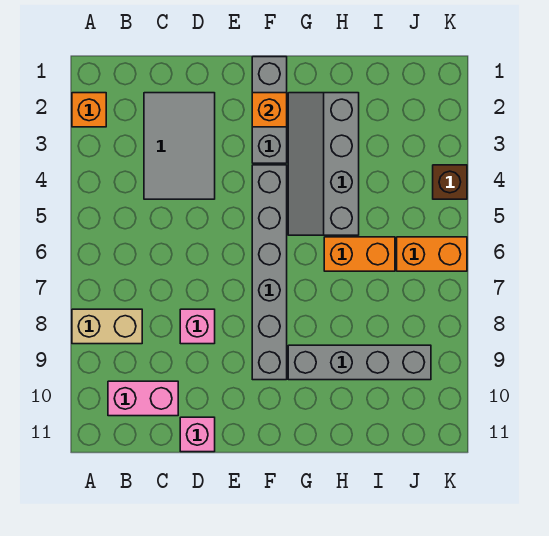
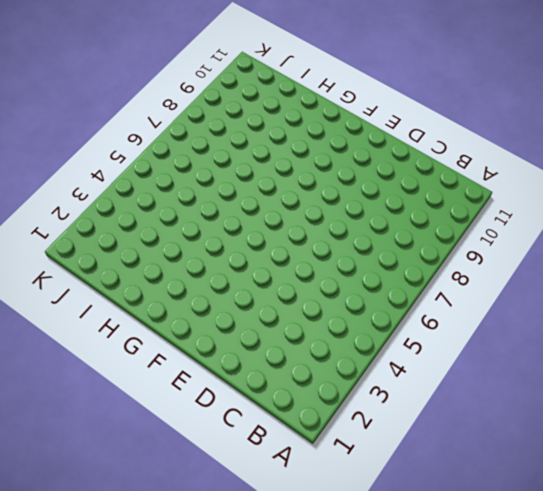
none -> orange brick A2 level 1
none -> tan brick A8:B8 level 1
none -> pink brick B10:C10 level 1

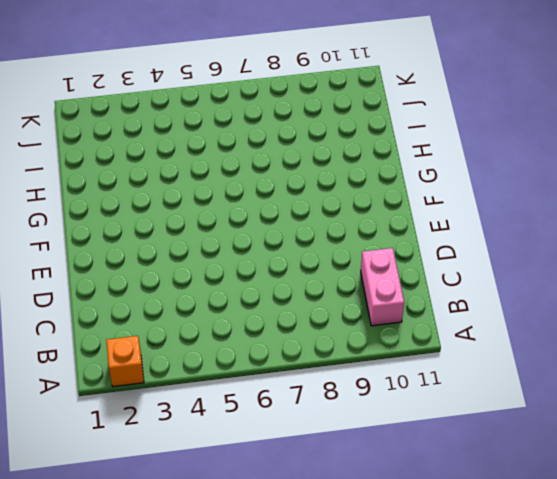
none -> tan brick A8:B8 level 1
none -> grey tile C2:D4 level 1
none -> pink brick D8 level 1

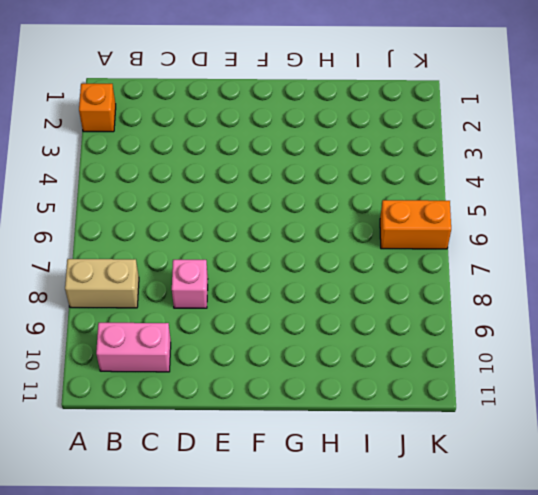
none -> grey tile C2:D4 level 1
none -> pink brick D11 level 1
none -> grey brick F1:F3 level 1

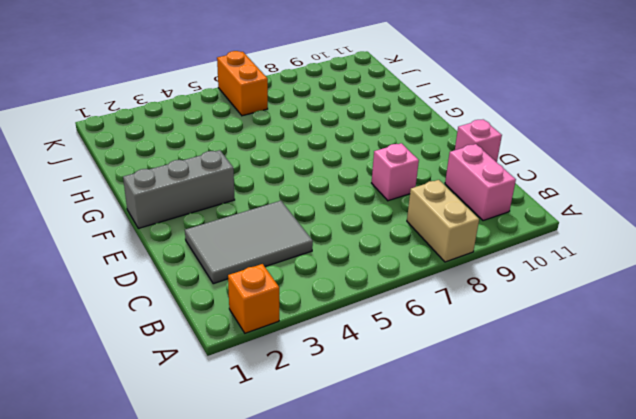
none -> grey brick F4:F9 level 1
none -> grey slope G2:H5 level 1 top H
none -> grey brick G9:J9 level 1

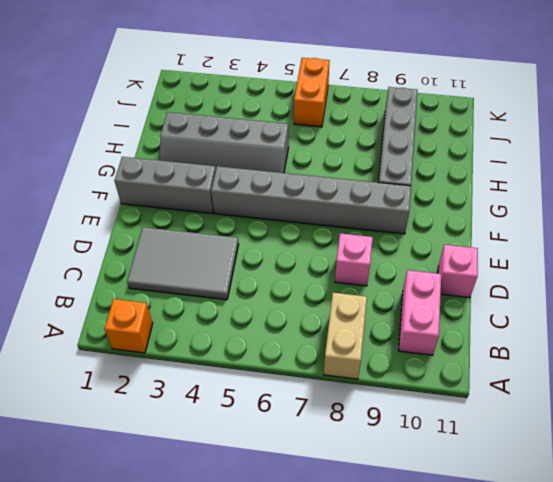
none -> orange brick H6:I6 level 1
none -> brown brick K4 level 1
none -> orange brick F2 level 2

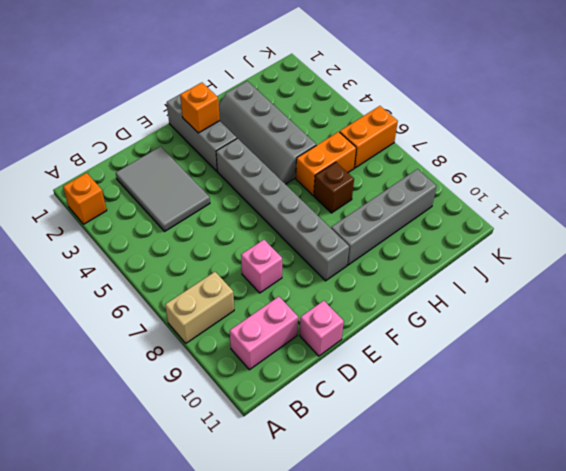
brown brick H7 level 1 -> brown brick K4 level 1

